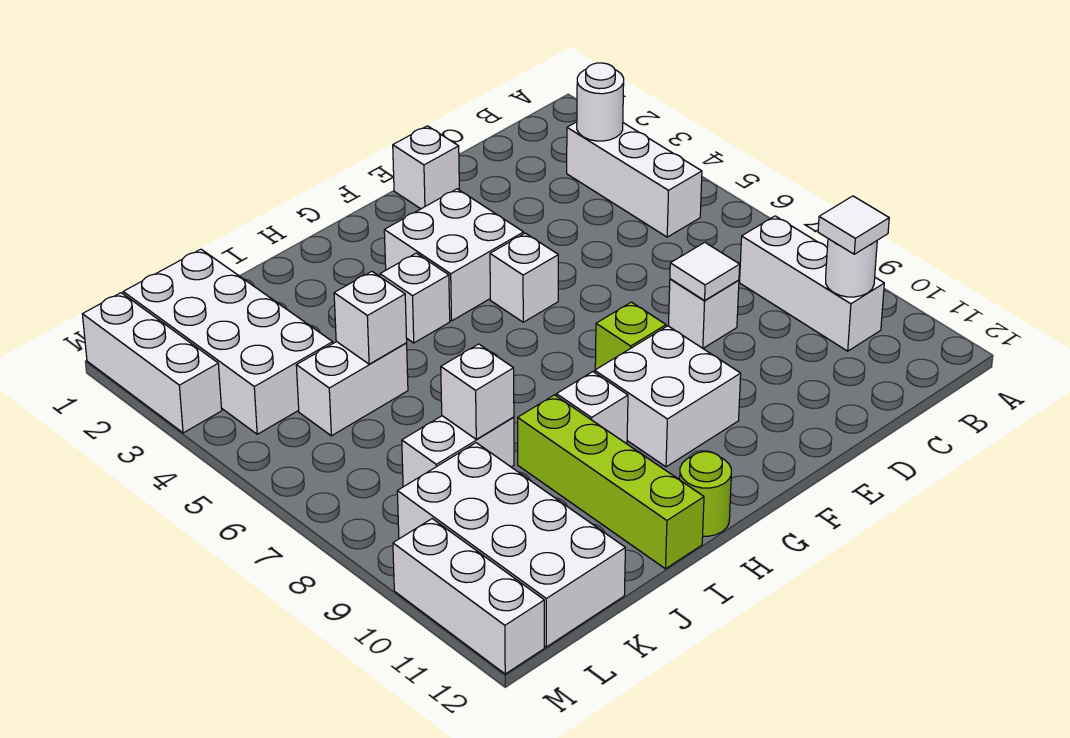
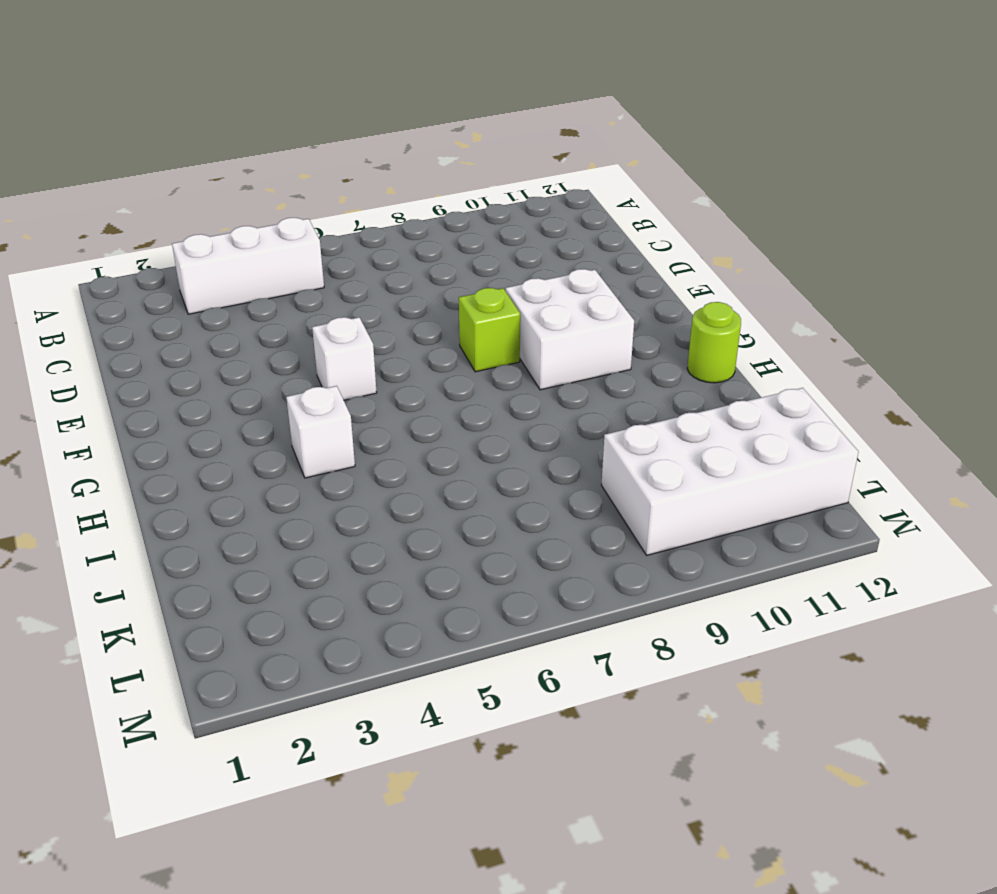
none -> white brick B8:B10 level 1
none -> white brick D8 level 1
none -> white brick E1 level 1

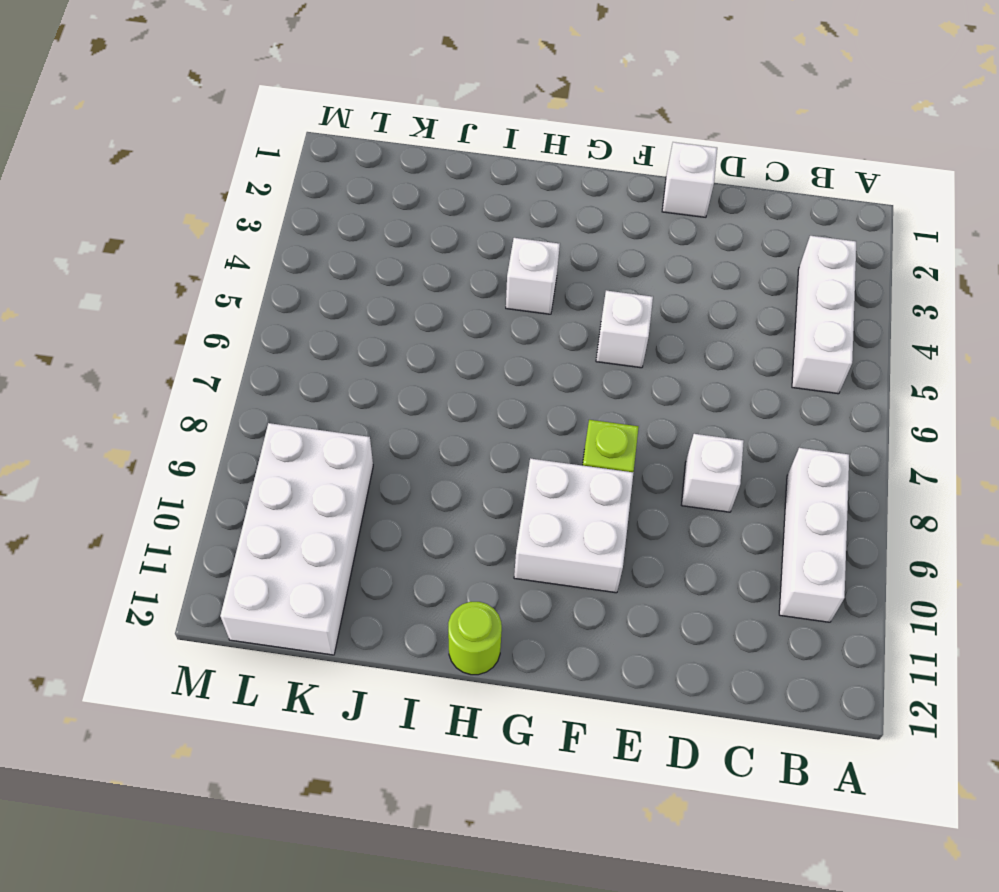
none -> white brick F3:G4 level 1
none -> white brick H9 level 1
none -> lime brick I9:I12 level 1

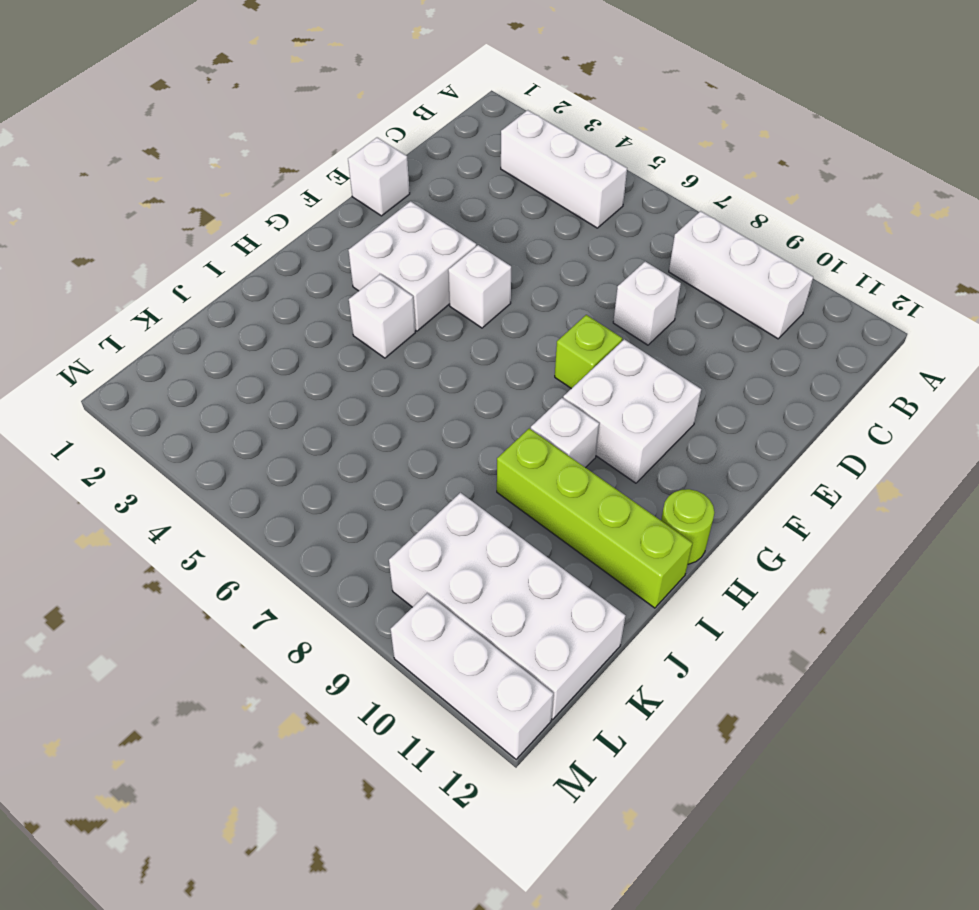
none -> white brick J5:K5 level 1
none -> white brick J8:K8 level 1
none -> white brick K1:L4 level 1

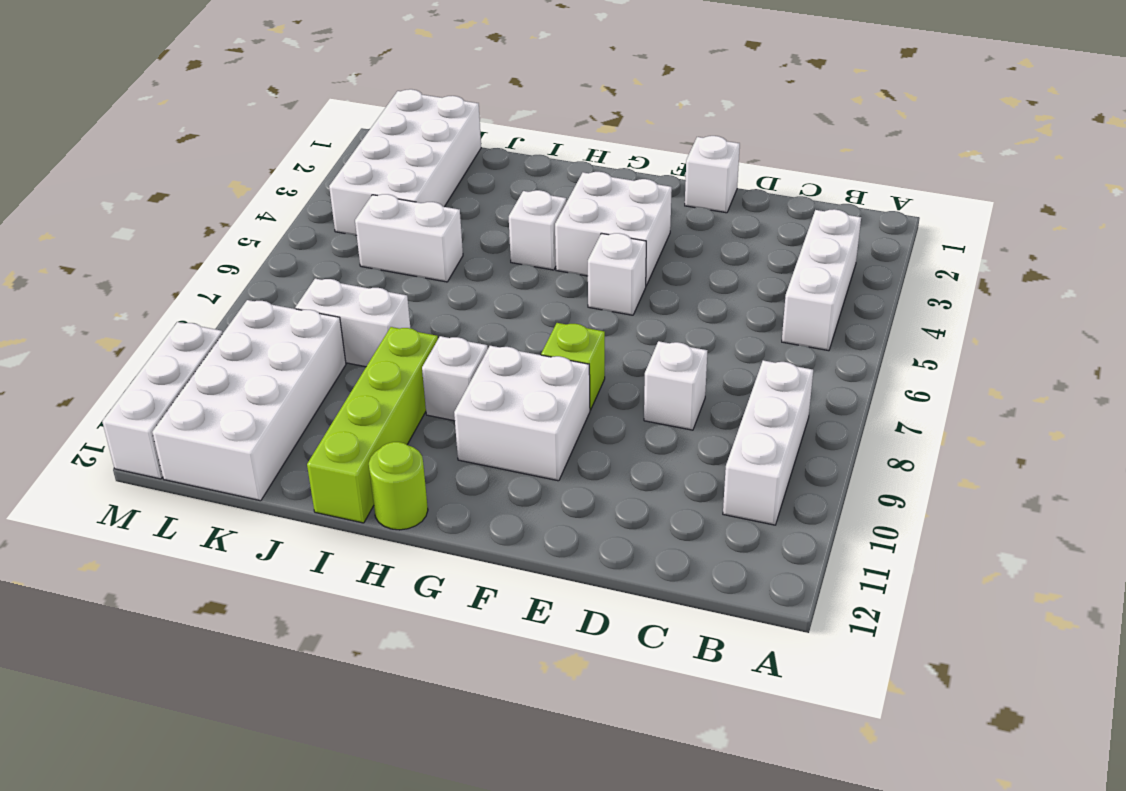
none -> white brick M1:M3 level 1
none -> white round brick B3 level 2
none -> white round brick B10 level 2

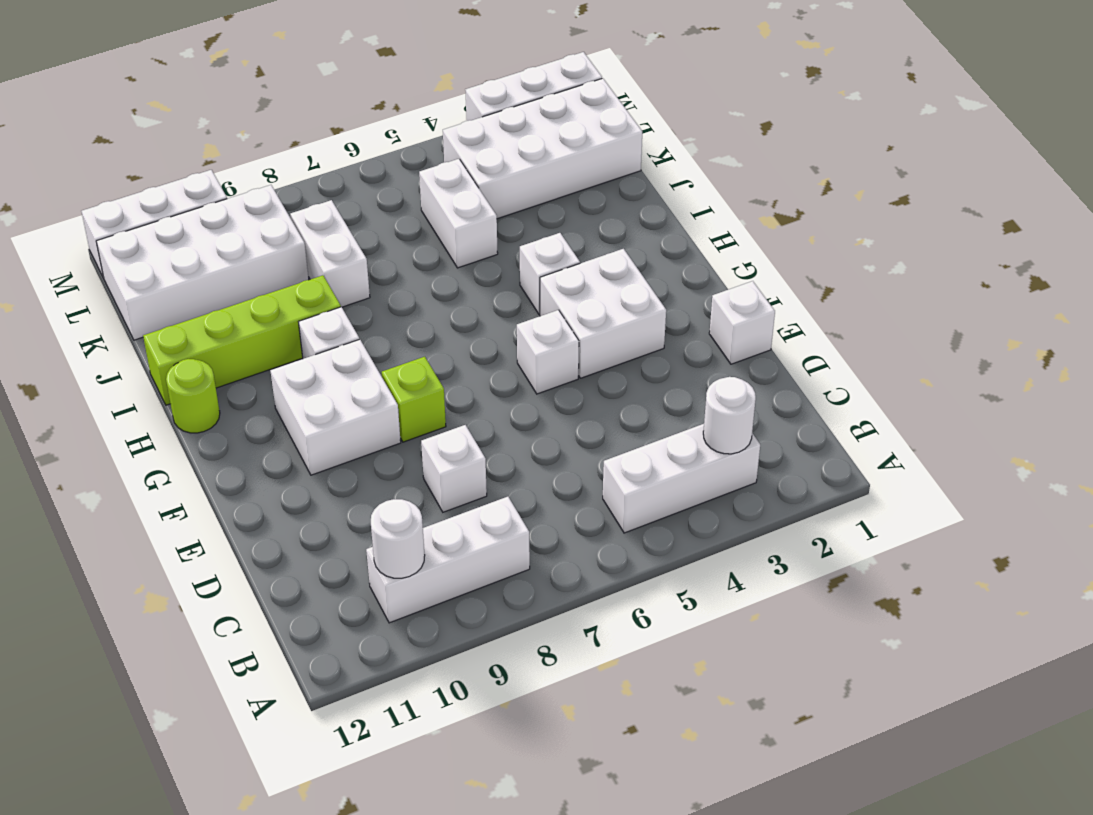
none -> white tile D8 level 2
none -> white brick J5 level 2
none -> white brick J8 level 2

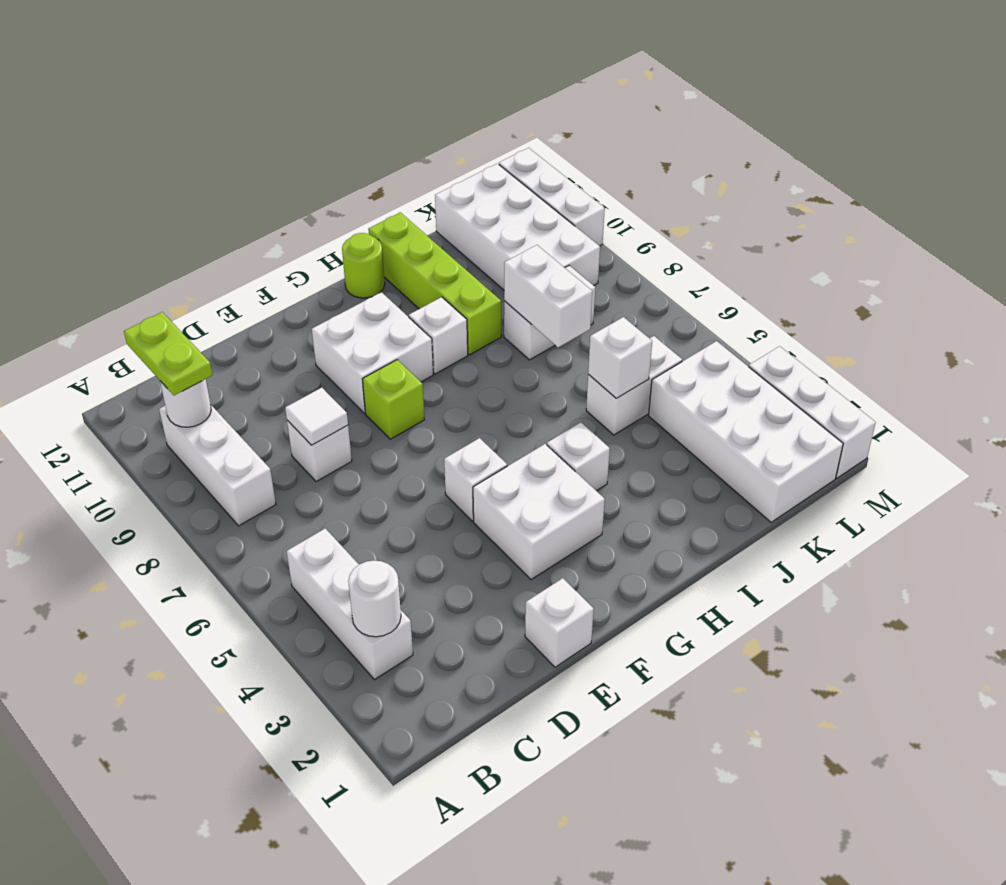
lime plate B10:B11 level 3 -> white tile B10 level 3
white brick J7:J8 level 2 -> white brick J8 level 2

